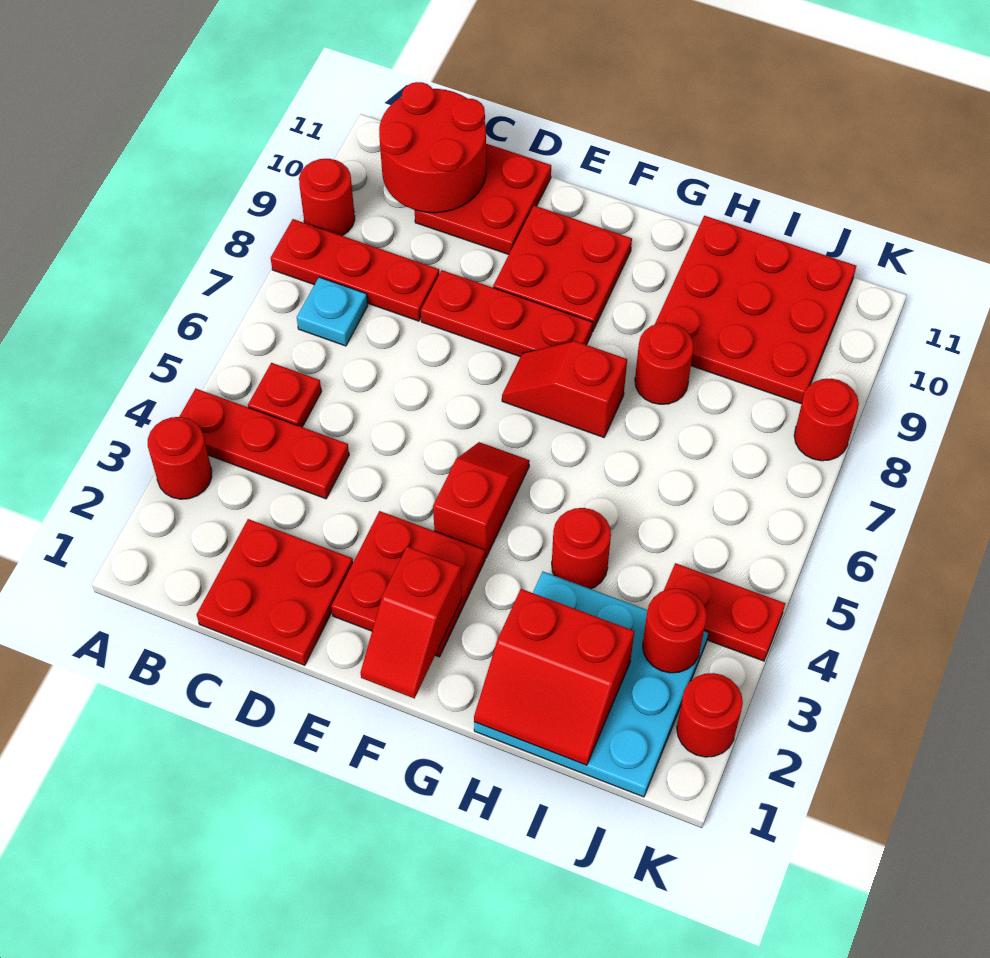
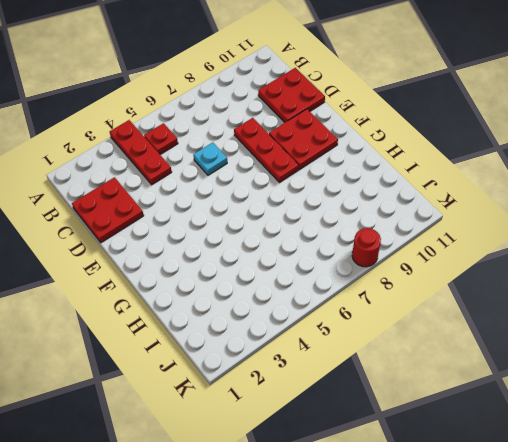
cyan plate D6 level 1 -> cyan plate B7 level 1
none -> red round brick A3 level 1
none -> red plate A8:C8 level 1
none -> red round brick A9 level 1

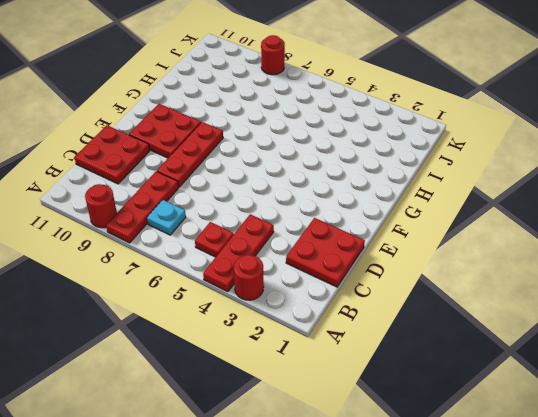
none -> red plate E2:F3 level 1
none -> red slope F4:F5 level 1 top 4
none -> red slope F7:G7 level 1 top G

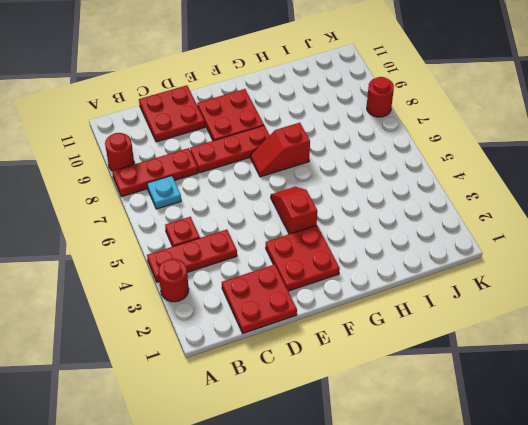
none -> cyan plate H1:J3 level 1
none -> red round brick H4 level 1
none -> red round brick H8 level 1

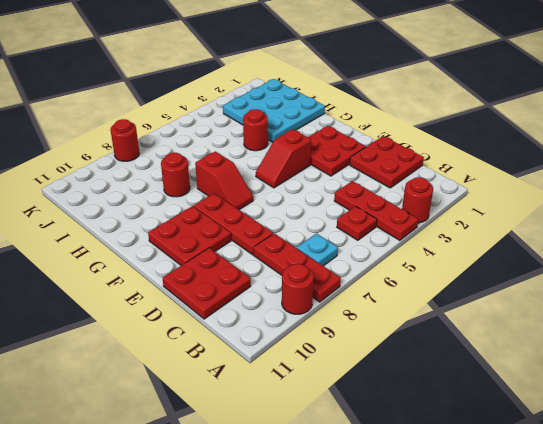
none -> red plate H9:J11 level 1
none -> red plate J4:K4 level 1
none -> red round brick K2 level 1

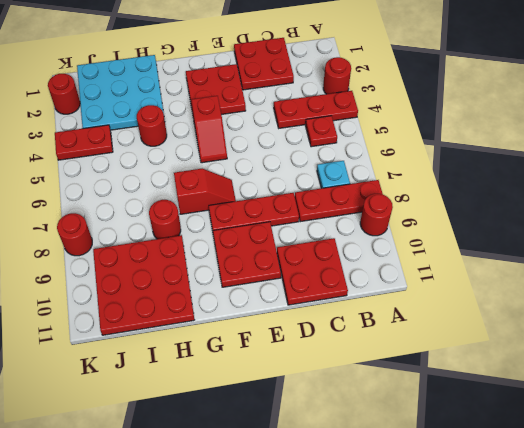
none -> red round brick B10:C11 level 2
none -> red slope F1:F2 level 2 top 2
none -> red slope H1:I2 level 2 top 2

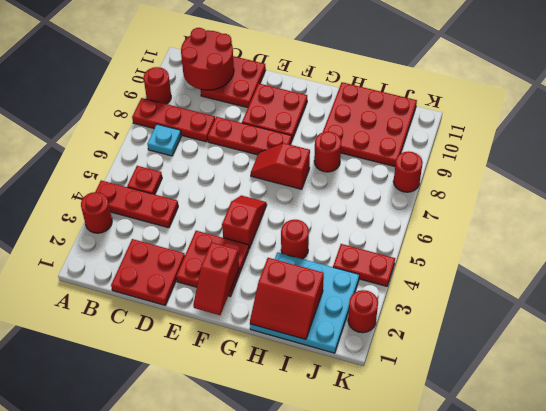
none -> red round brick J3 level 2

